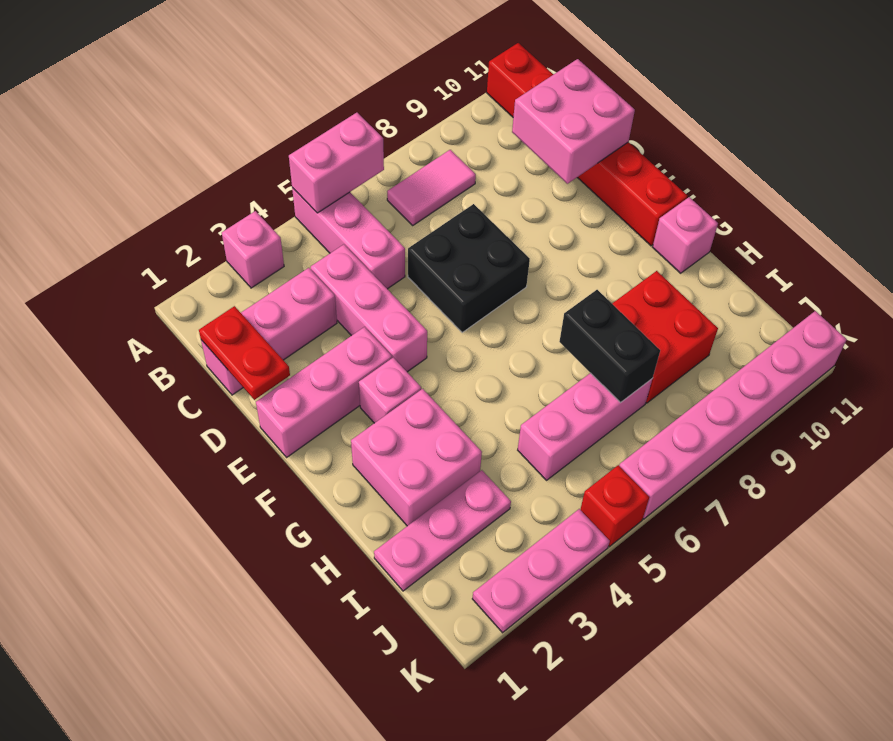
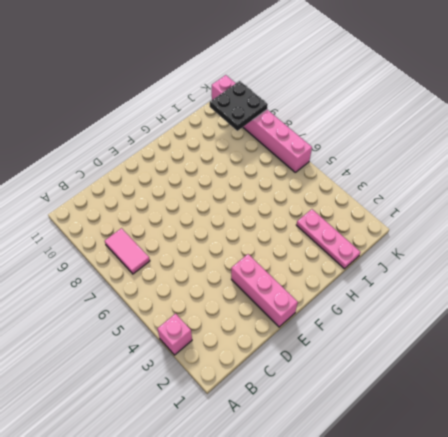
black plate J9:K10 level 2 -> none
none -> pink brick A5:C5 level 1
none -> red brick A11:F11 level 1
none -> pink brick C1:C3 level 1

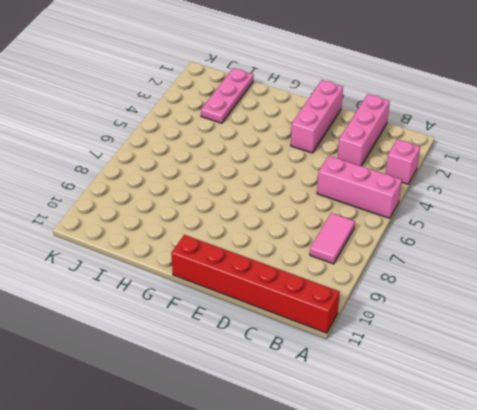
none -> pink brick C4:E4 level 1
none -> black brick D6:E7 level 1
none -> pink brick F3 level 1

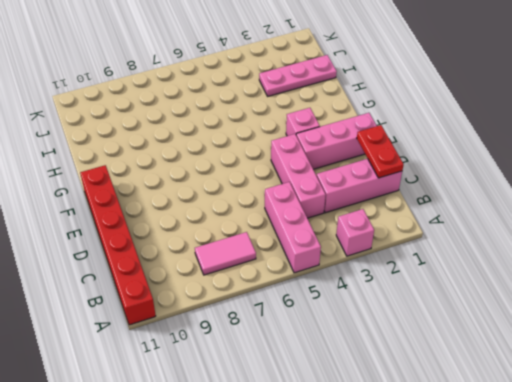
none -> black brick D6:E7 level 1
none -> pink brick G2:H3 level 1
none -> pink brick G11 level 1

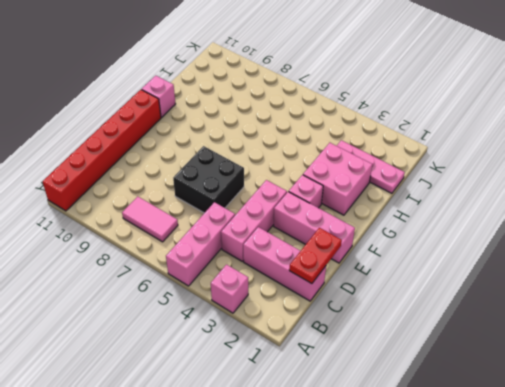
none -> red brick H8:I9 level 1
none -> pink brick I5:I7 level 1
none -> pink plate K2:K4 level 1

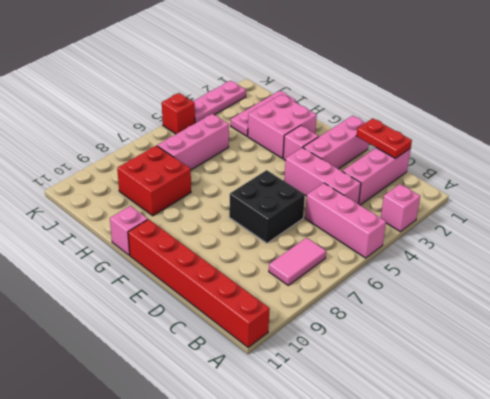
none -> pink brick K6:K11 level 1
none -> pink brick A5:A6 level 2
none -> pink brick C10:D11 level 2

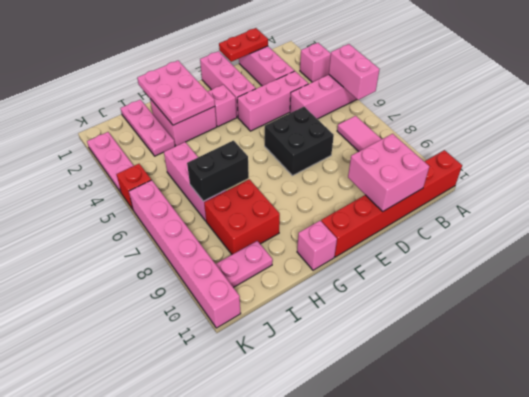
pink plate G1:H3 level 2 -> none
pink plate I10:J10 level 1 -> none

